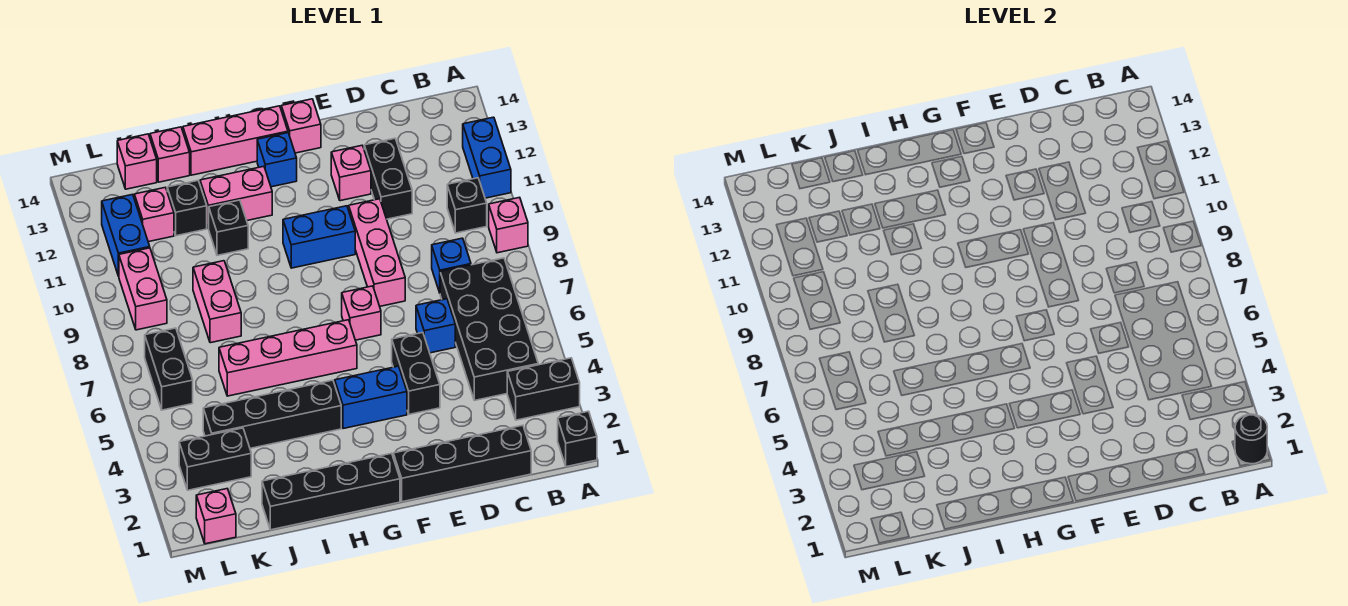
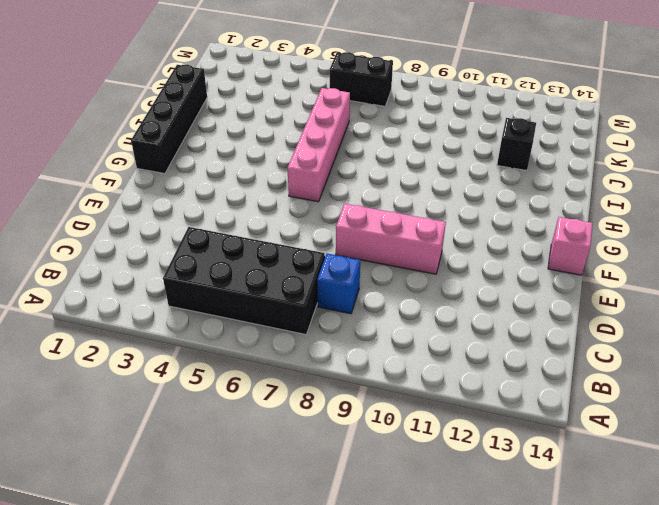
none -> black brick A1 level 1
none -> black brick A3:B3 level 1
none -> pink brick A9 level 1
none -> blue brick A11:A12 level 1

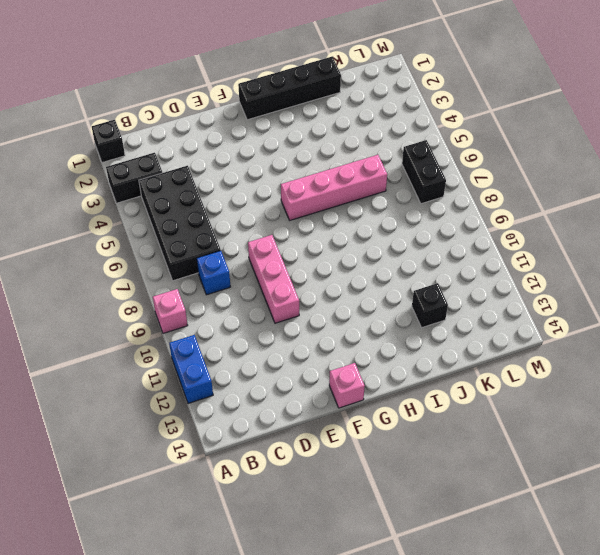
none -> black brick B10 level 1
none -> black brick C1:F1 level 1
none -> blue brick D6 level 1
none -> black brick D11:D12 level 1

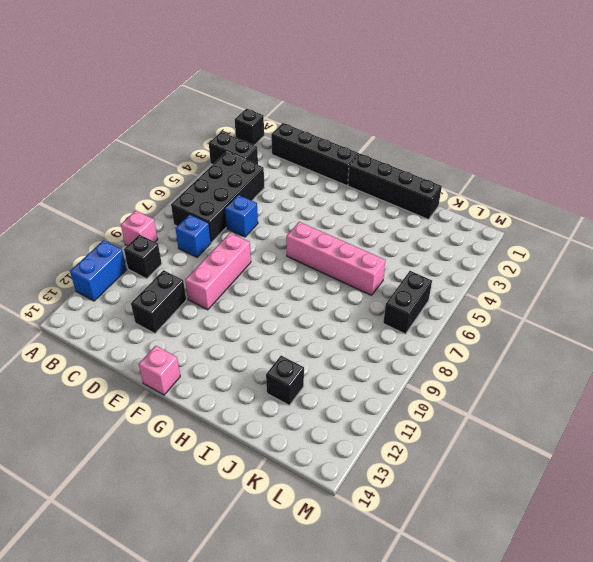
none -> black brick E4:E5 level 1
none -> pink brick E12 level 1
none -> blue brick F4:G4 level 1
none -> pink brick F7 level 1

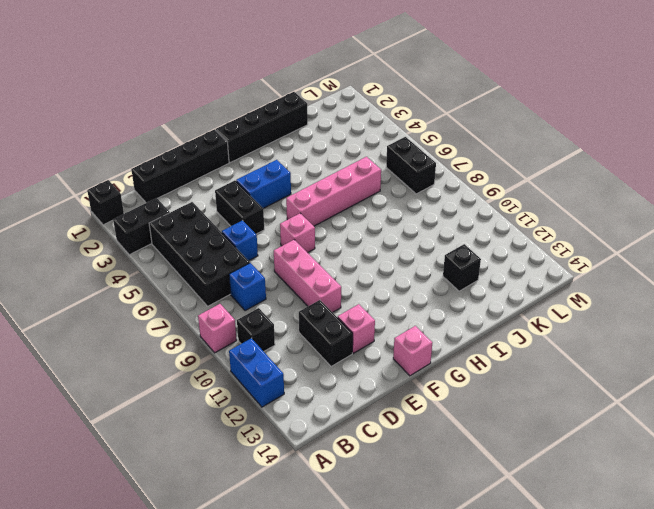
none -> blue brick F10:G10 level 1
none -> blue brick G13 level 1
none -> pink brick G14:I14 level 1
none -> black brick H4:K4 level 1

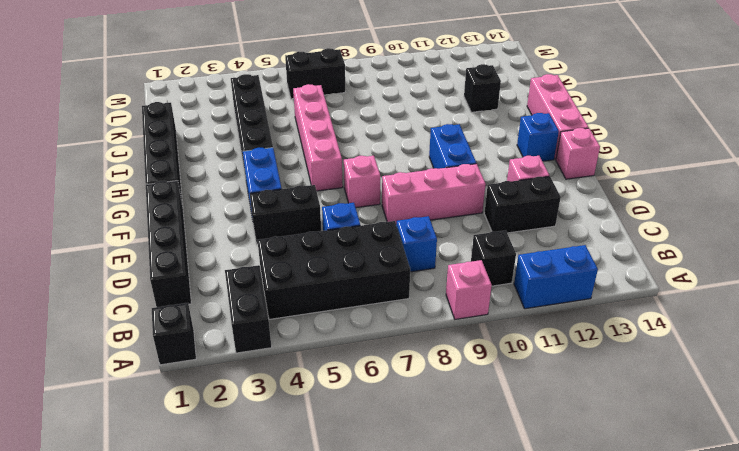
none -> pink brick H12:I12 level 1
none -> black brick I11 level 1
none -> pink brick J8:J9 level 1
none -> pink brick J14 level 1

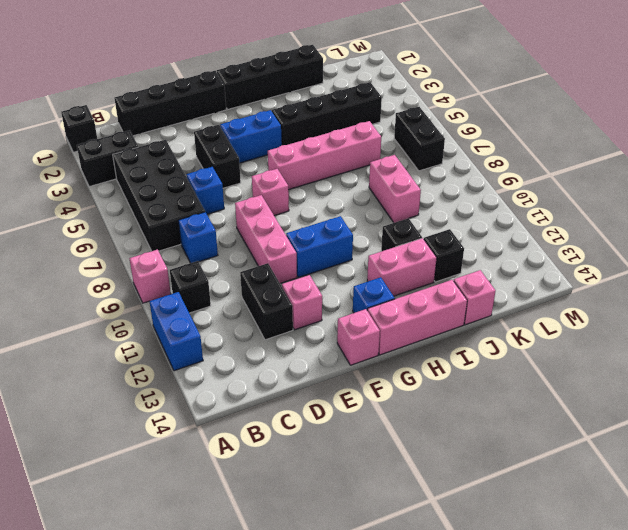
none -> black brick K3:L3 level 1
none -> pink brick K12 level 1
none -> pink brick K14 level 1
none -> pink brick L1 level 1

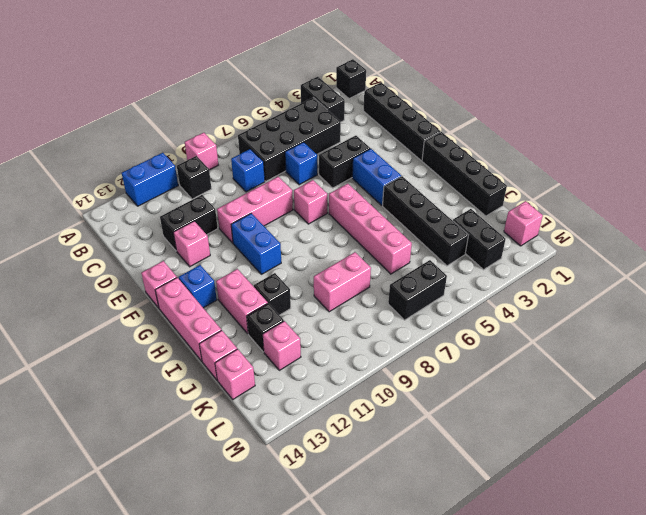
none -> pink brick L9:L10 level 1
none -> blue brick L11:L12 level 1
none -> black round brick A1 level 2

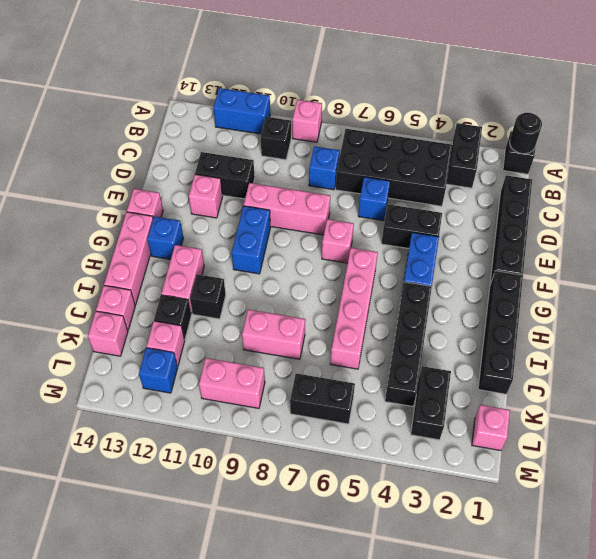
blue brick L12 level 1 -> blue brick L11:L12 level 1

